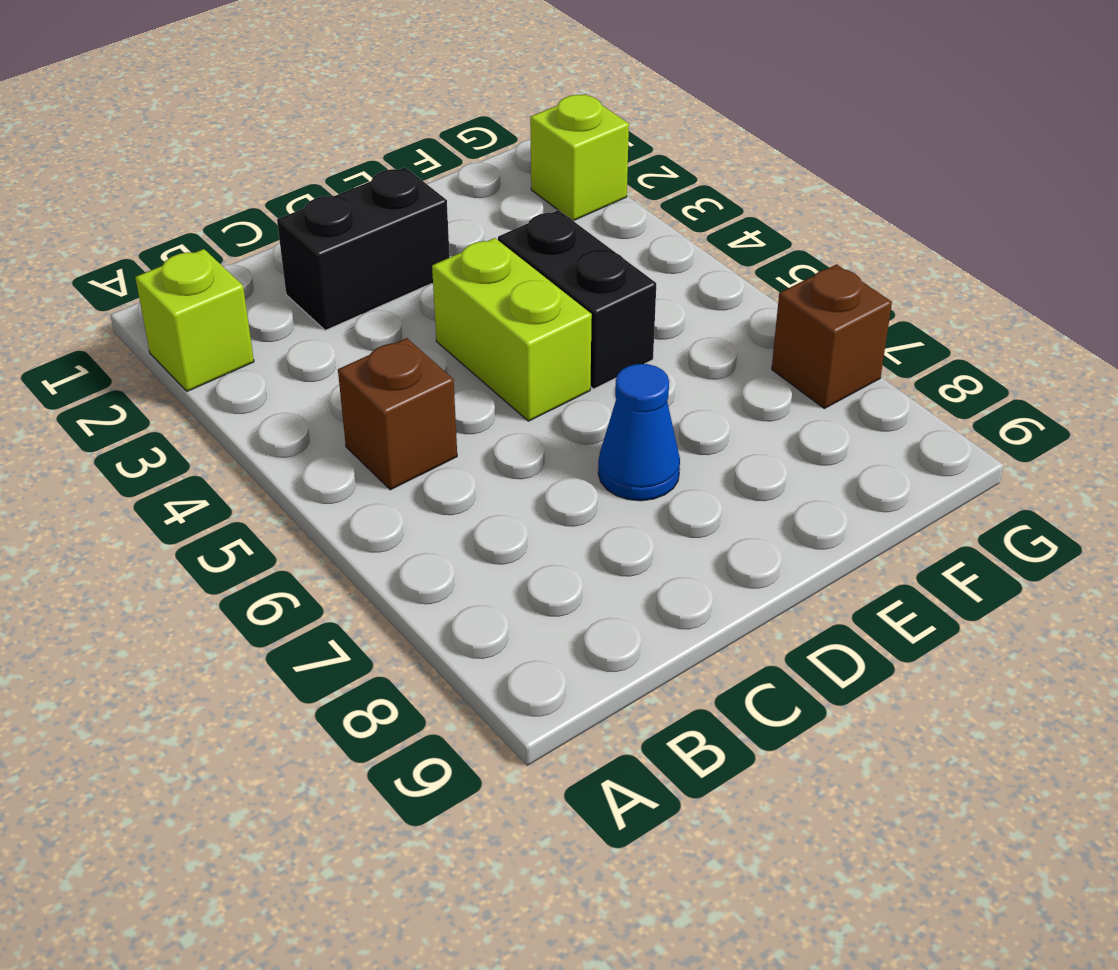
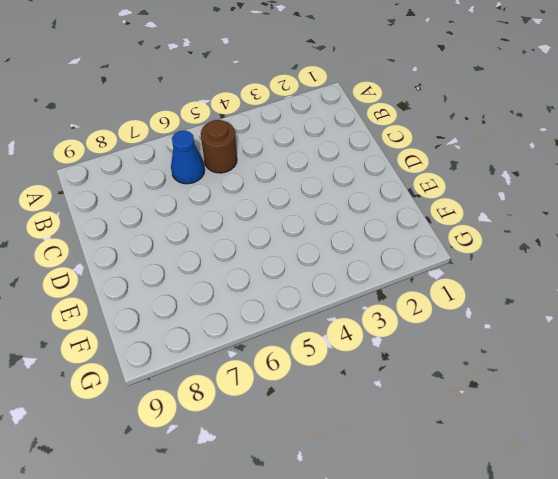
brown round brick B5 level 1 -> brown brick B5 level 1
blue cone B6 level 1 -> blue cone D7 level 1
none -> lime brick A2 level 1
none -> black brick C2:D2 level 1

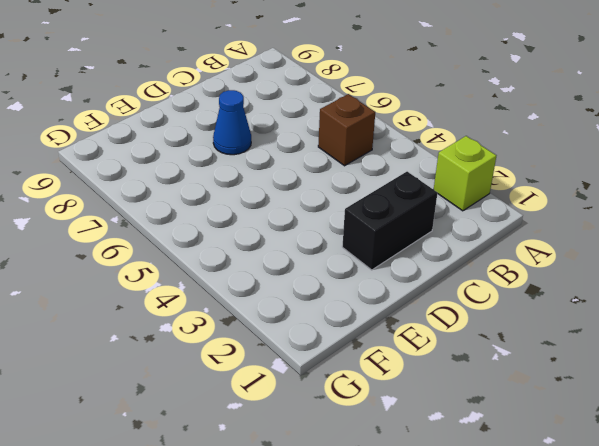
none -> lime brick D4:D5 level 1
none -> black brick E4:E5 level 1

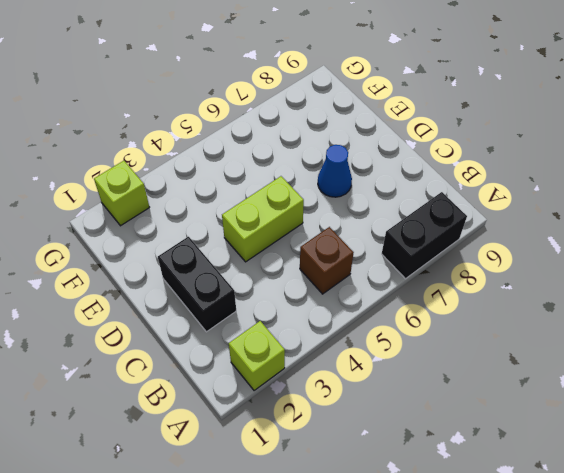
black brick A7:A8 level 1 -> black brick E4:E5 level 1
none -> brown brick G7 level 1

